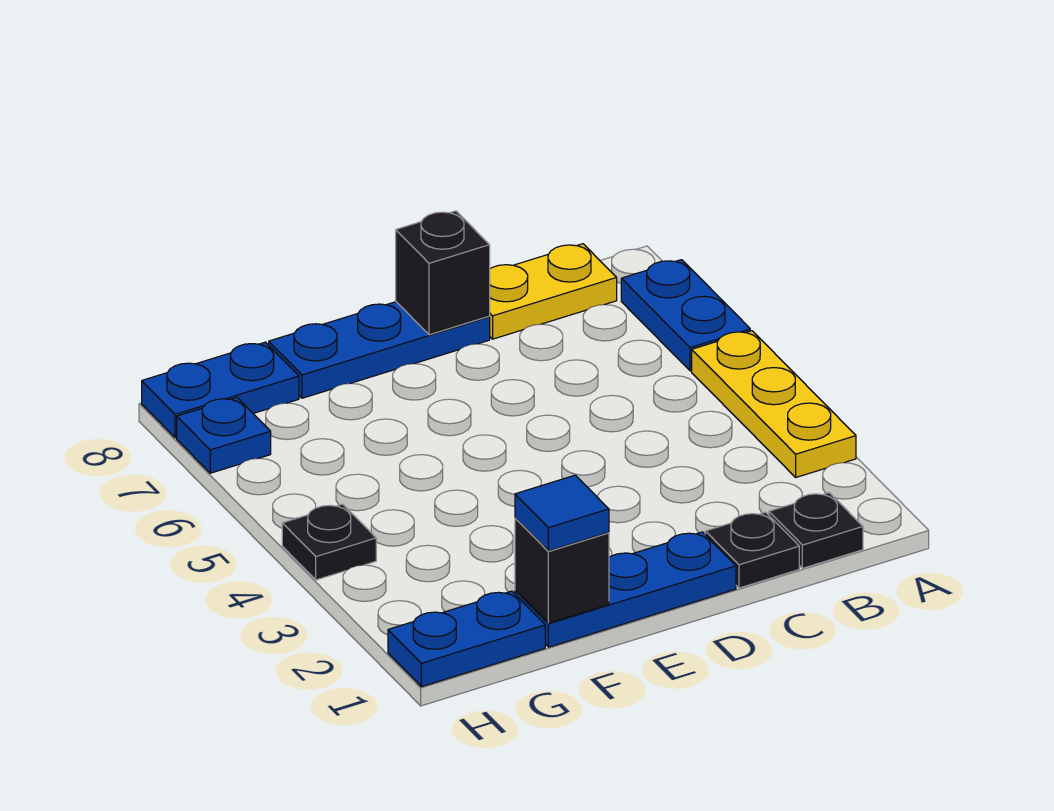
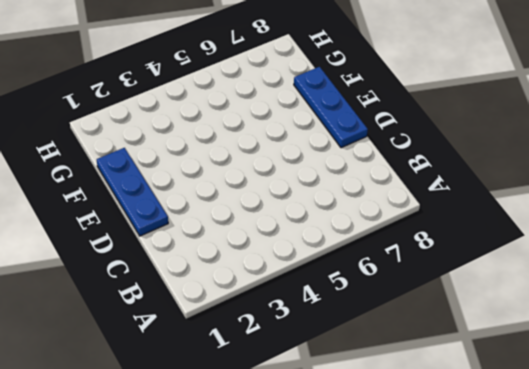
none -> yellow plate A3:A5 level 1
none -> blue plate A6:A7 level 1
none -> black plate B1 level 1

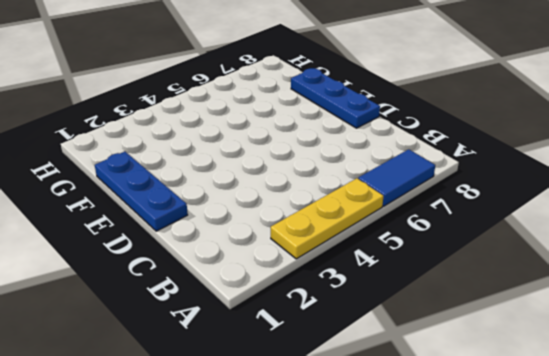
blue tile A6:A7 level 1 -> blue plate A6:A7 level 1
none -> black plate B1 level 1
none -> yellow plate B8:C8 level 1
none -> black plate C1 level 1

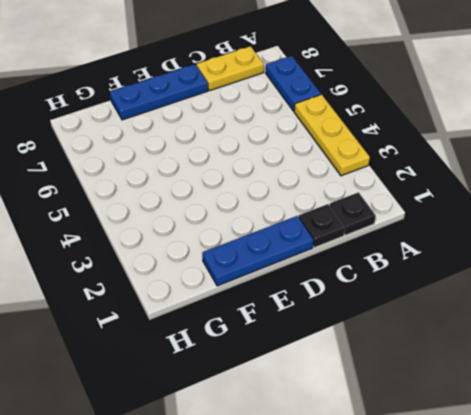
none -> blue plate G1:H1 level 1
none -> blue plate G8:H8 level 1
none -> black plate H4 level 1

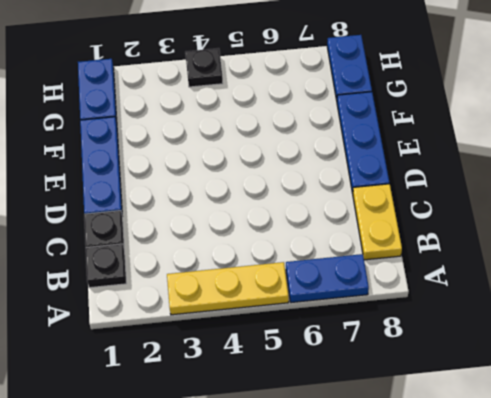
none -> blue plate H7 level 1
none -> black brick D8 level 2
none -> black brick F1 level 2

